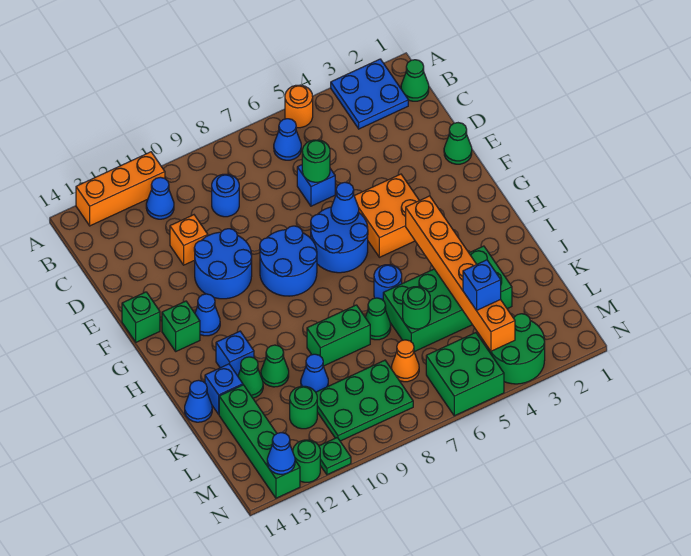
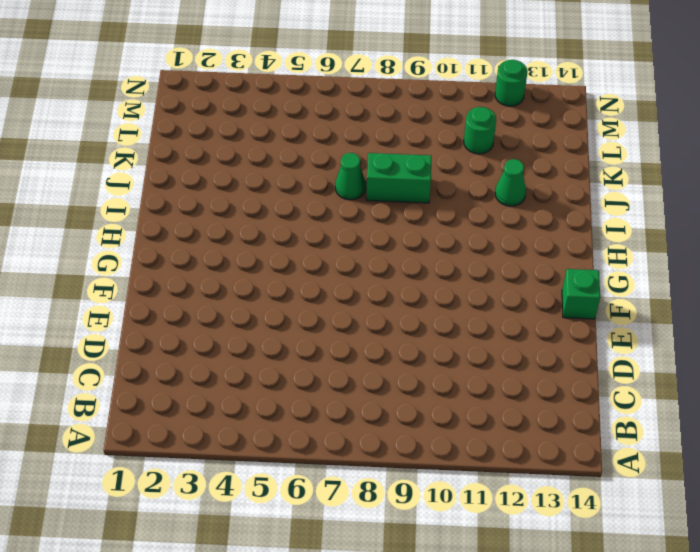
none -> blue plate A2:B3 level 1
none -> orange round brick A5 level 1
none -> orange brick A11:A13 level 1
none -> green cone B1 level 1

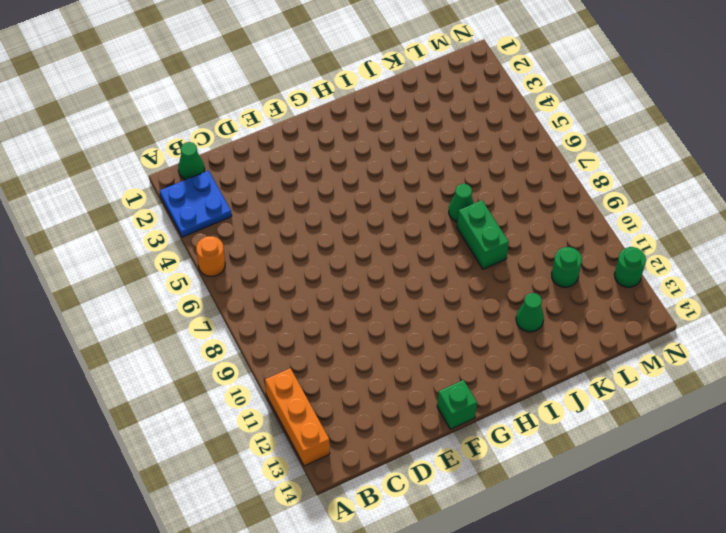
none -> blue cone B6 level 1
none -> blue cone B11 level 1
none -> blue round brick C9 level 1
none -> blue brick D6 level 1

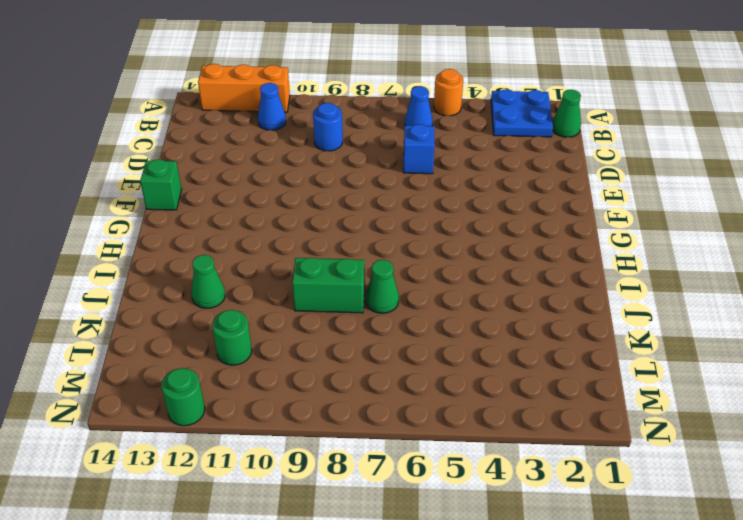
none -> orange brick D11 level 1
none -> green cone E1 level 1
none -> blue round brick E10:F11 level 1
none -> orange brick F4:G5 level 1

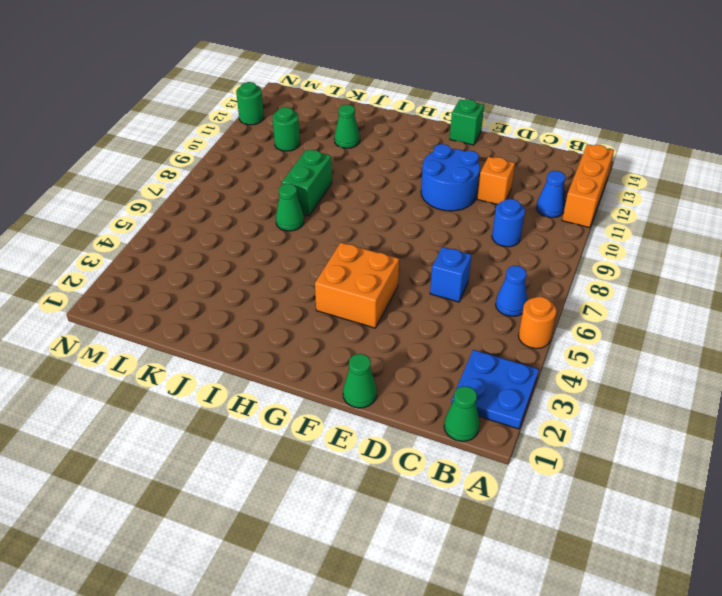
none -> blue round brick F6:G7 level 1
none -> blue round brick F8:G9 level 1
none -> blue cone G12 level 1
none -> green brick G13 level 1

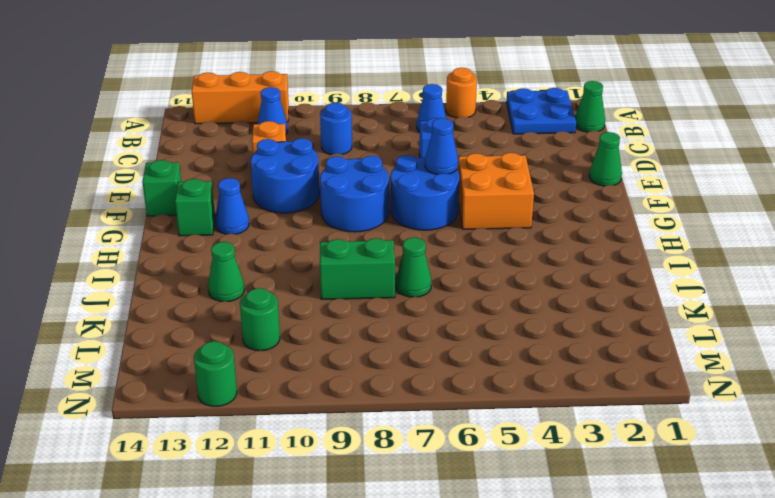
none -> blue round brick I6 level 1
none -> blue brick I12 level 1
none -> green brick J3:K6 level 1
none -> green cone J11 level 1

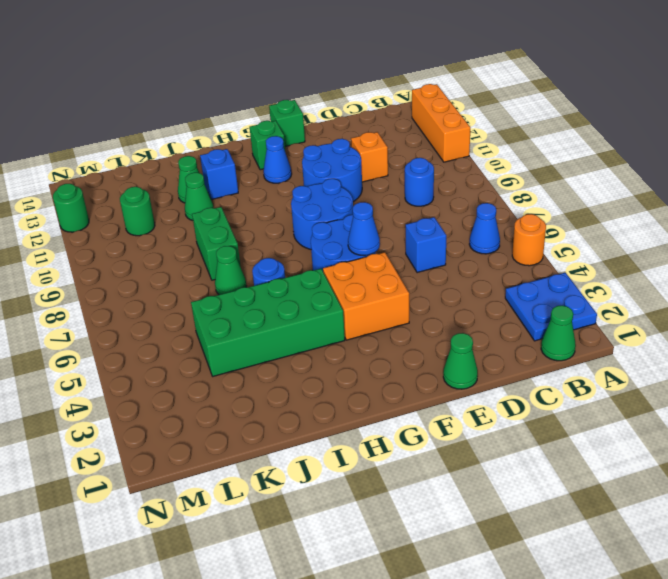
green brick H4:K5 level 1 -> green brick J3:K6 level 1
none -> blue cone B11 level 1
none -> blue brick J13 level 1
none -> blue cone J14 level 1
none -> blue cone K10 level 1

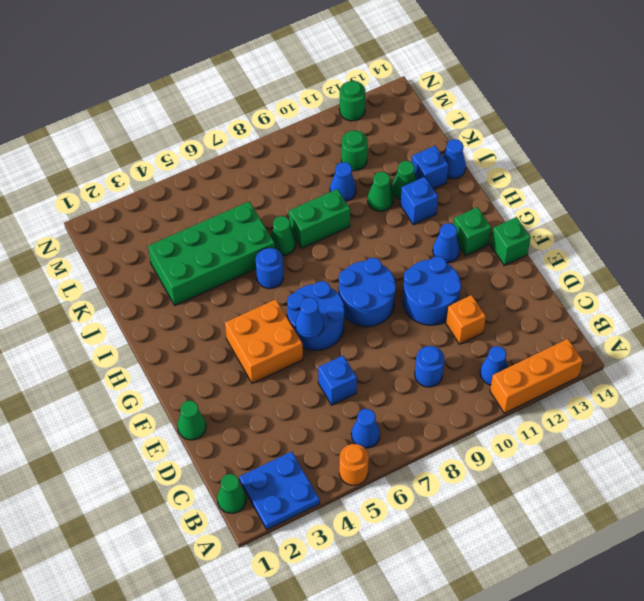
none -> green brick K13:N13 level 1
none -> orange cone L7 level 1
none -> green plate L8:M10 level 1
none -> green round brick M3:N4 level 1

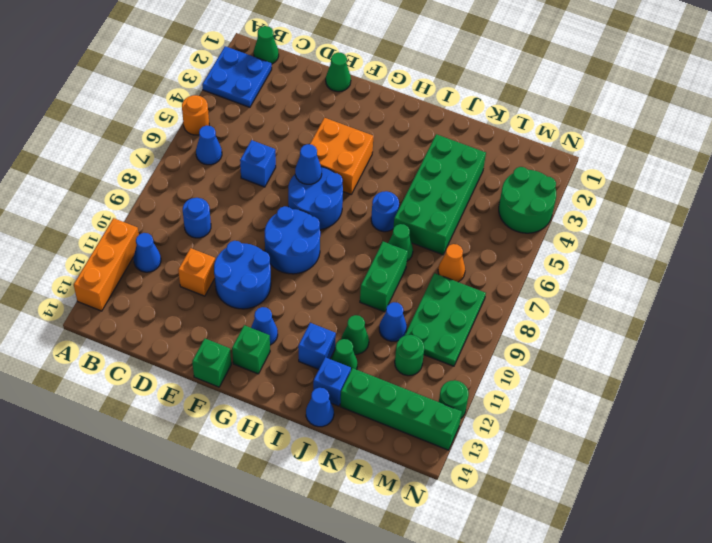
none -> green brick M5:N6 level 1
none -> green plate N11 level 1
none -> green round brick D6 level 2
none -> orange brick H4:M4 level 2

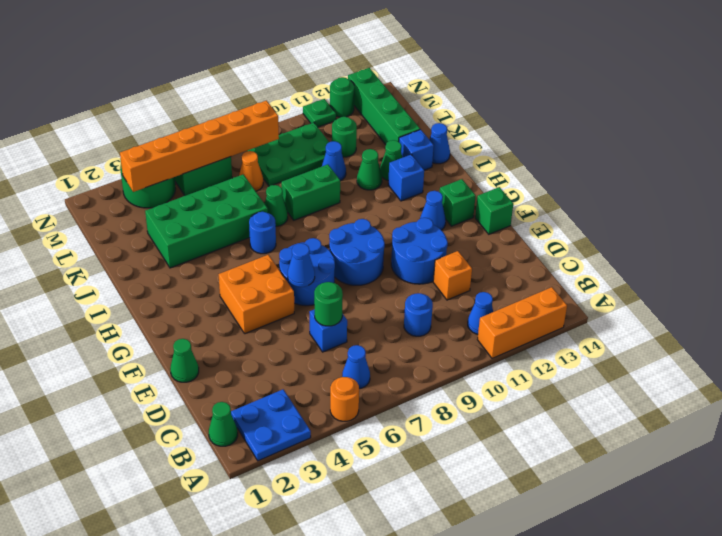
orange brick M3:M8 level 2 -> orange brick H4:M4 level 2
none -> green round brick K6 level 2
none -> blue cone N13 level 2
none -> blue brick L4 level 3

